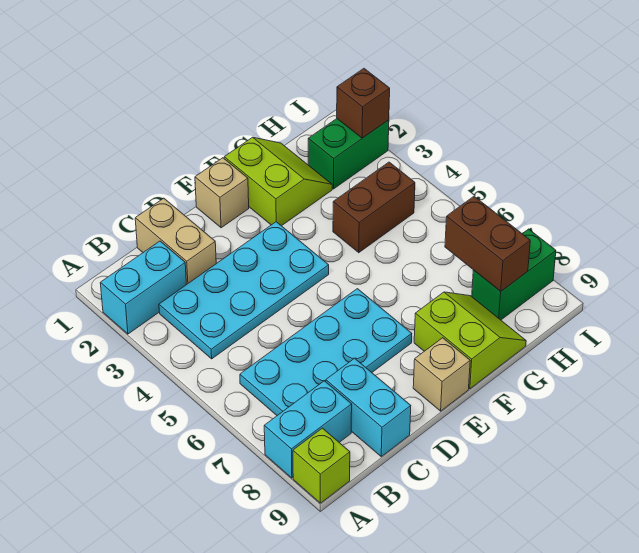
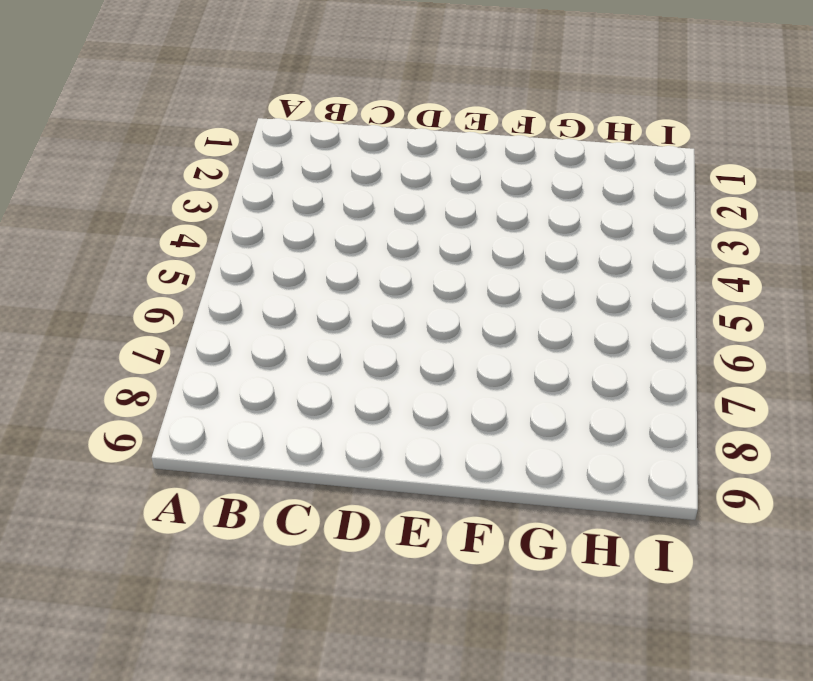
none -> cyan brick A2:B2 level 1
none -> cyan brick A8:B8 level 1
none -> lime brick A9 level 1

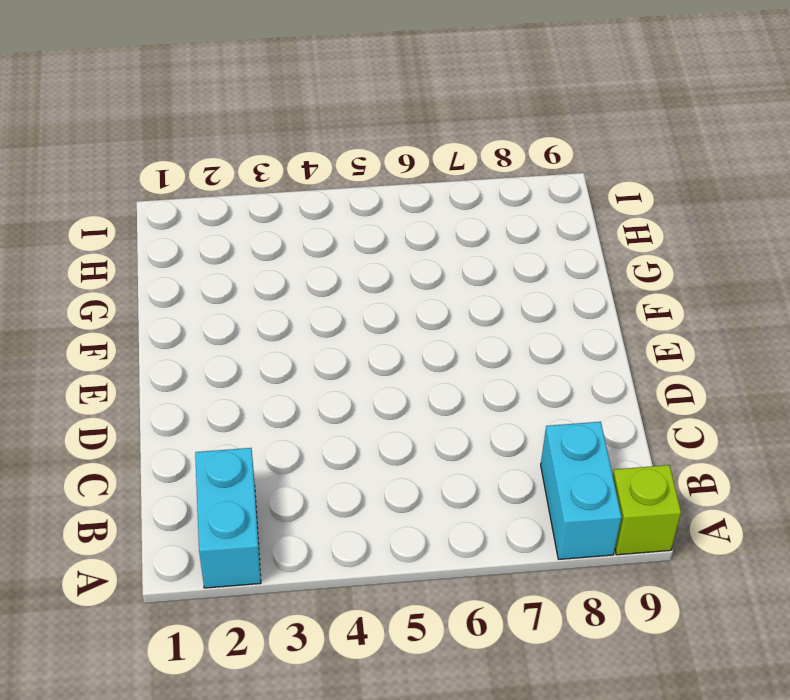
none -> cyan plate B3:E4 level 1
none -> cyan plate B6:E7 level 1
none -> tan brick C1:C2 level 1

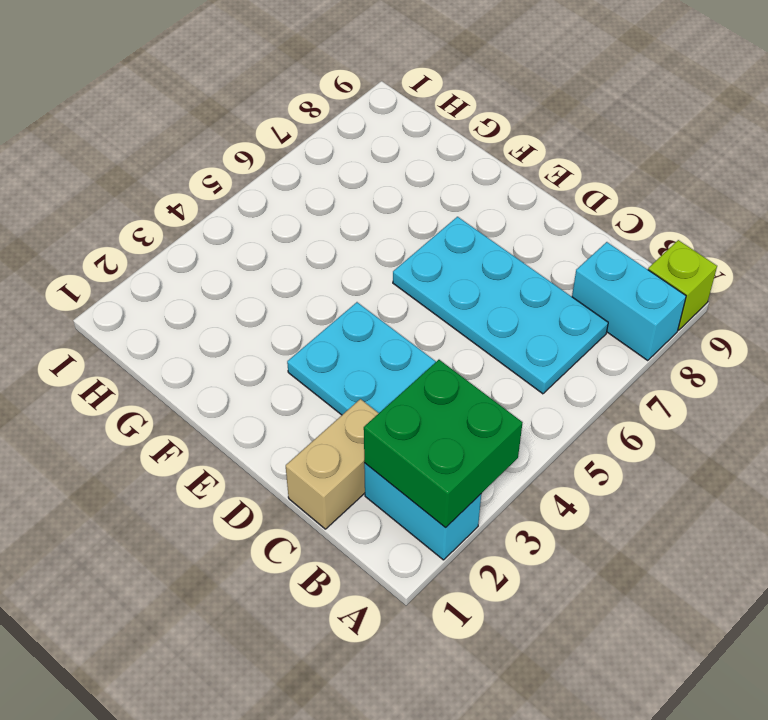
green brick A2:B3 level 2 -> none
none -> cyan brick C8:C9 level 1
none -> tan brick E1 level 1
none -> tan brick E9 level 1

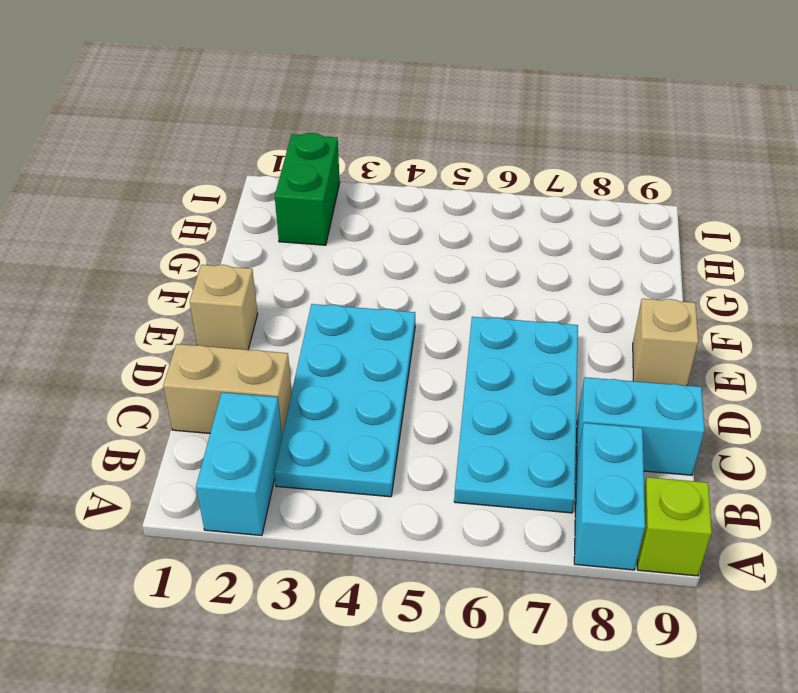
none -> lime slope F1:G2 level 1 top F
none -> lime slope F8:G9 level 1 top F
none -> brown brick G4:H4 level 1

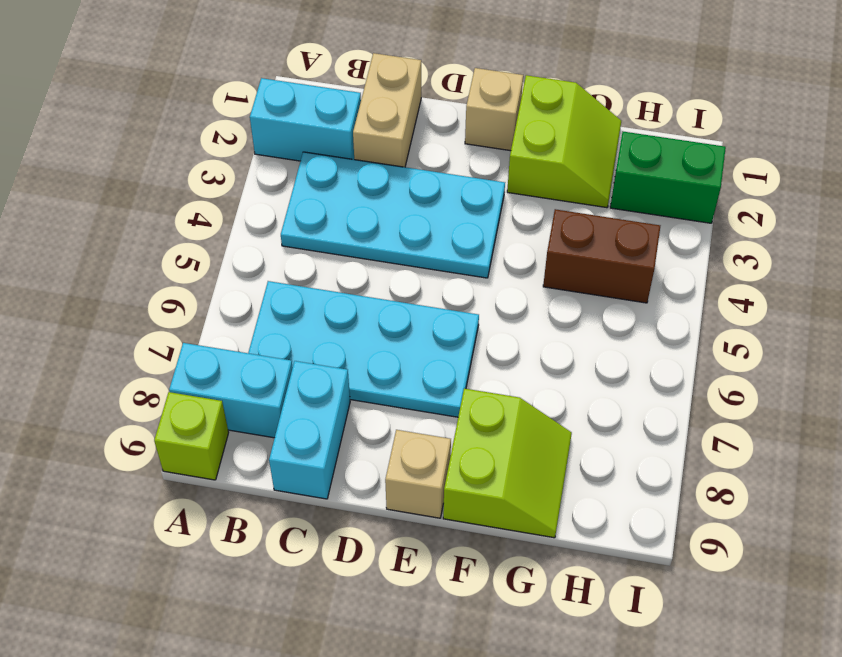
none -> green brick H8:I8 level 1
none -> brown brick H7:H8 level 2
none -> brown brick I2 level 2

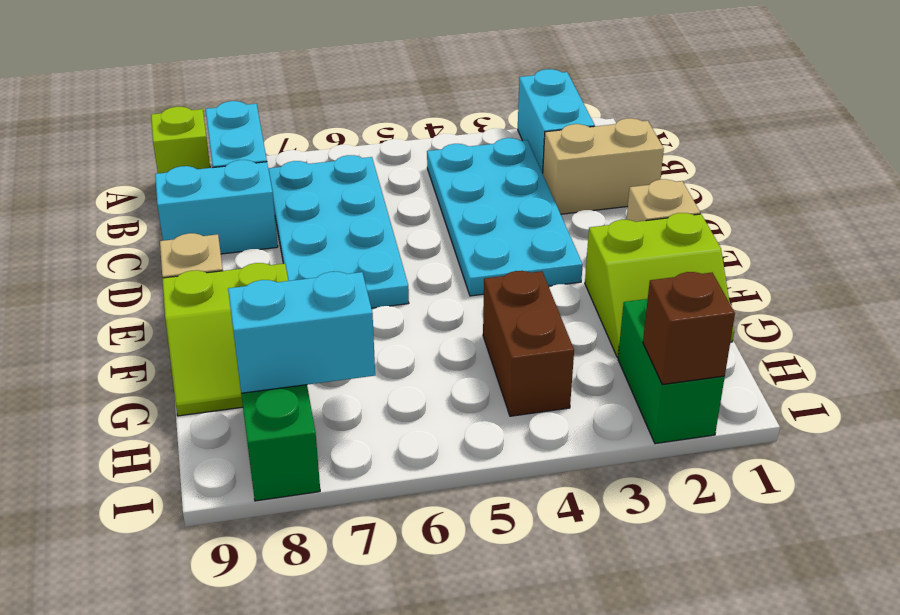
cyan brick H7:H8 level 2 -> brown brick H7:H8 level 2

